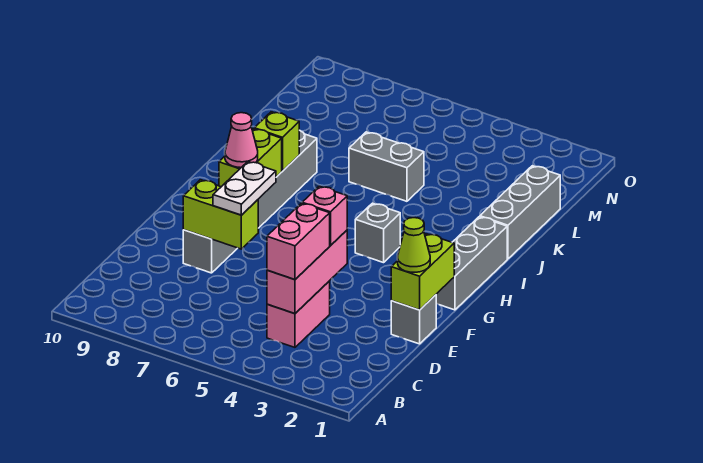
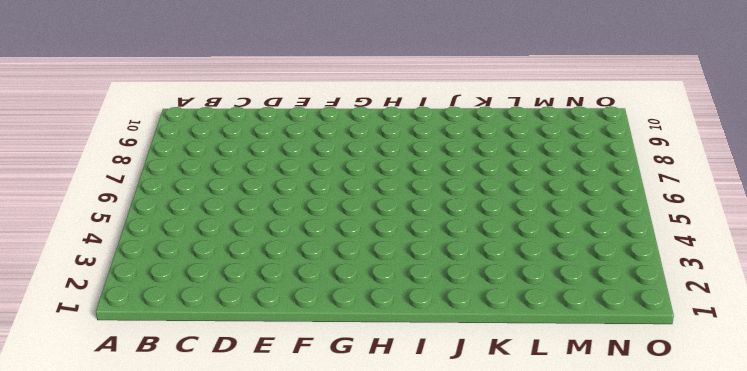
none -> pink brick C4:D4 level 1
none -> grey brick E1 level 1
none -> grey brick E8:J8 level 1

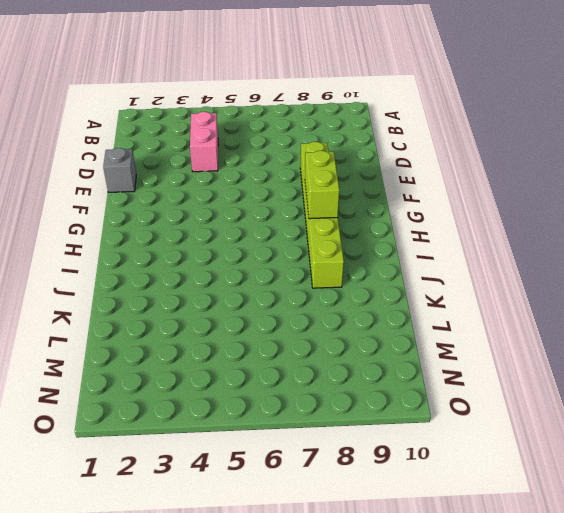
lime brick E8:J8 level 1 -> grey brick E8:J8 level 1
none -> grey brick G1:I1 level 1
none -> grey brick H4 level 1
none -> grey brick J1:L1 level 1

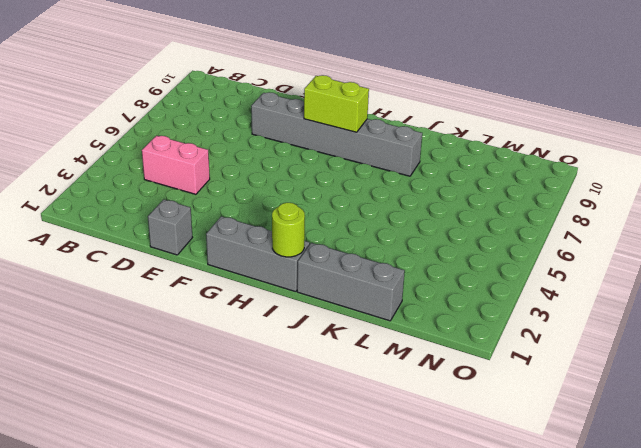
lime round brick I1 level 2 -> none
none -> grey brick H4 level 1
none -> grey brick K5:K6 level 1
none -> pink brick C4:E4 level 2

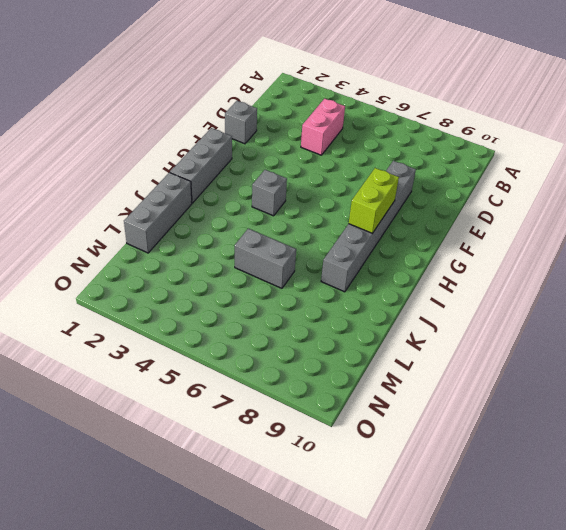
none -> pink brick C4:E4 level 2
none -> lime brick E1:F1 level 2
none -> lime brick E7:E8 level 2

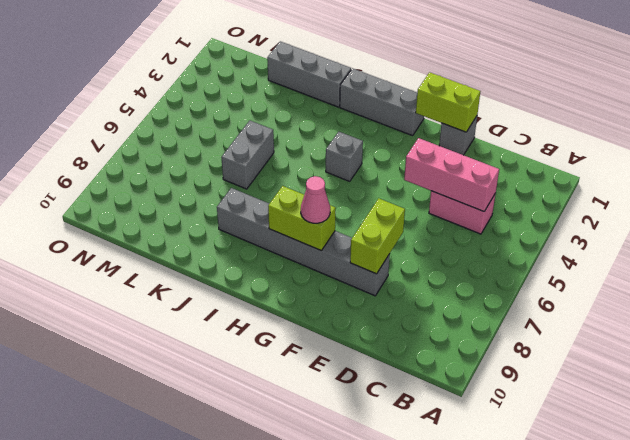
none -> lime brick I8 level 2
none -> pink brick C4:D4 level 3
none -> lime cone E1 level 3

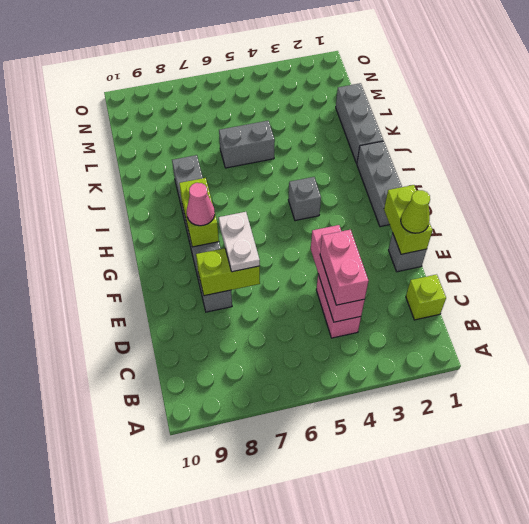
lime brick C1 level 1 -> lime brick I8 level 2
none -> pink brick E4 level 3

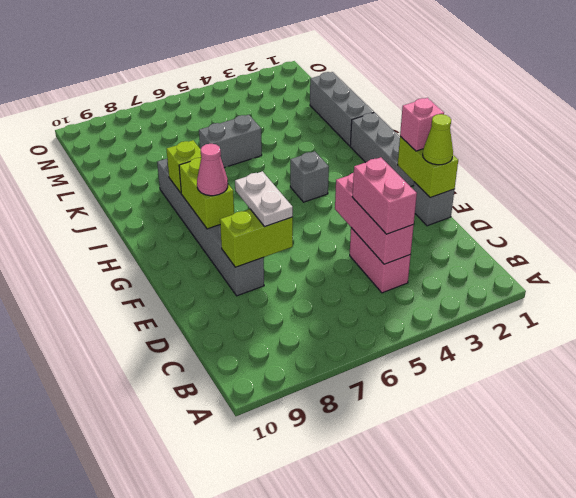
pink brick F1 level 3 -> pink brick E4 level 3

